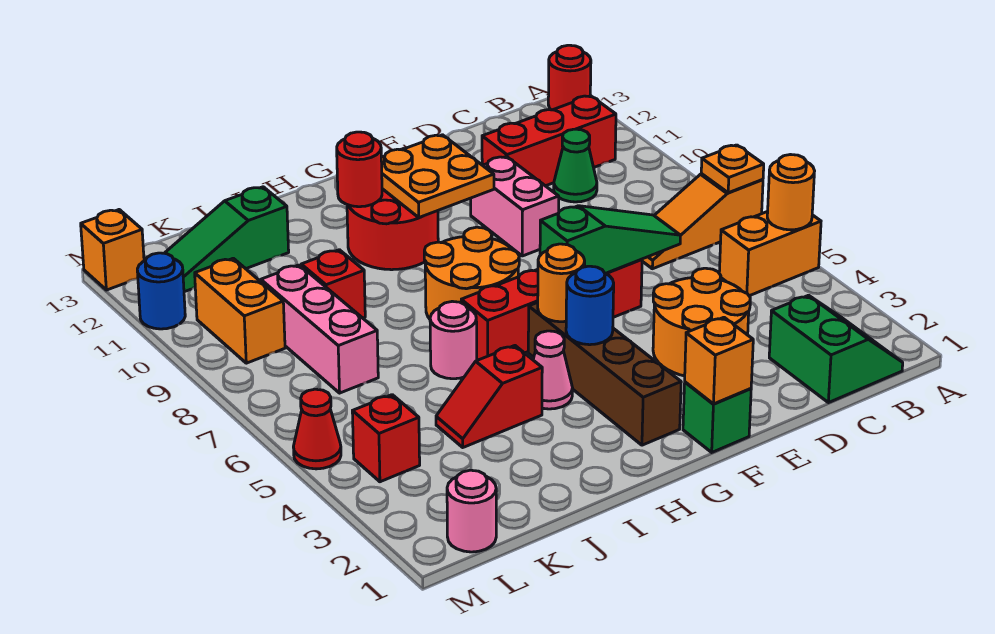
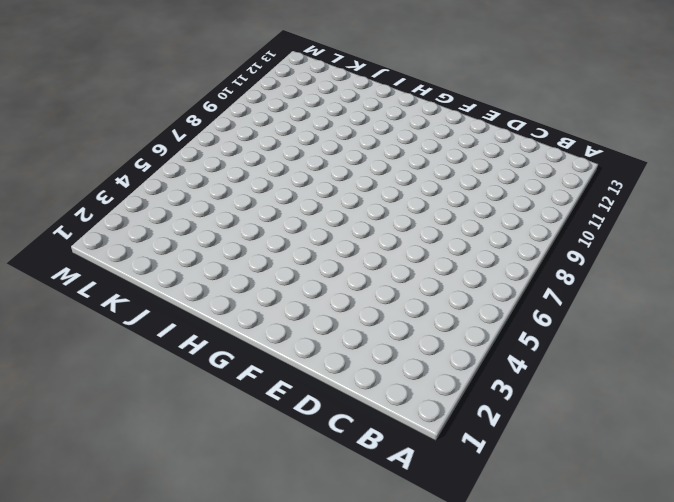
none -> orange brick A5:B5 level 1
none -> orange slope A7:C7 level 1 top A
none -> red round brick A13 level 1
none -> green slope B1:C2 level 1 top C

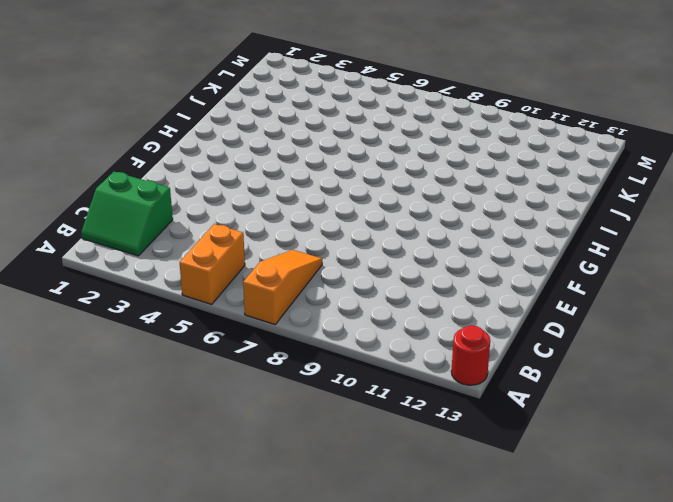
none -> red brick B11:D11 level 1
none -> green cone C10 level 1
none -> orange round brick D3:E4 level 1
none -> red brick E6:H6 level 1

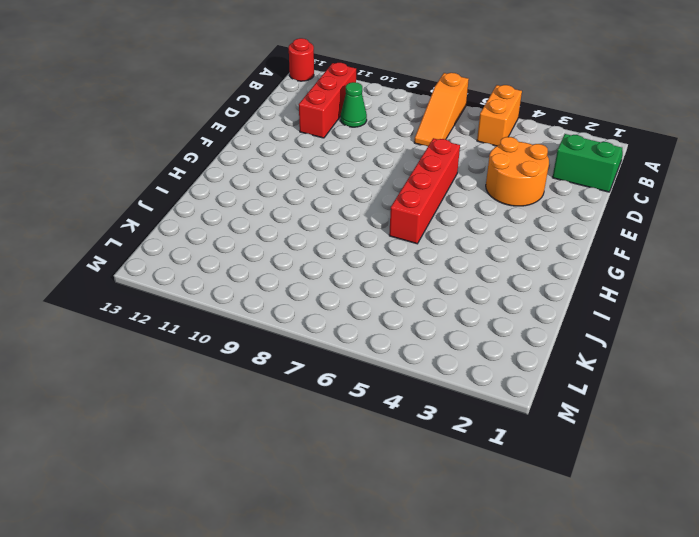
none -> pink brick E9:E10 level 1
none -> green brick F1 level 1
none -> brown brick G2:G5 level 1
none -> orange round brick G7:H8 level 1

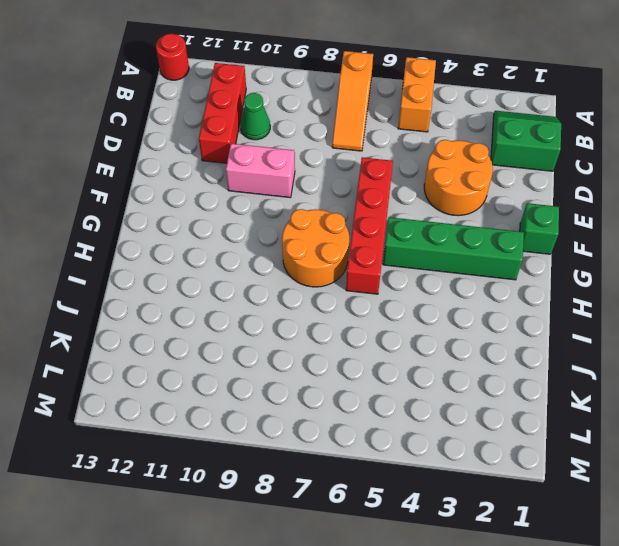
green brick G2:G5 level 1 -> brown brick G2:G5 level 1
none -> red round brick G10:H11 level 1
none -> pink cone H4 level 1
none -> red slope I4:J4 level 1 top I
none -> pink round brick I6 level 1

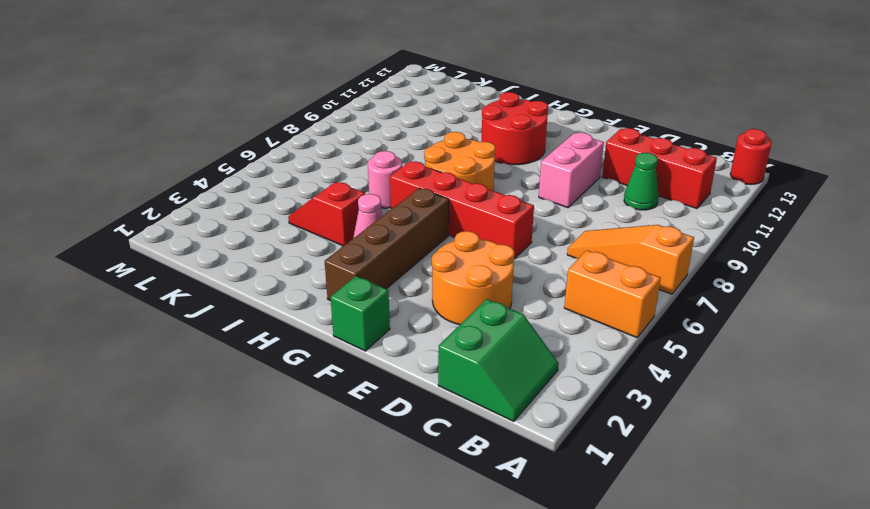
none -> red brick J9 level 1
none -> green slope J12:L12 level 1 top J
none -> pink brick K7:K9 level 1
none -> pink round brick L1 level 1

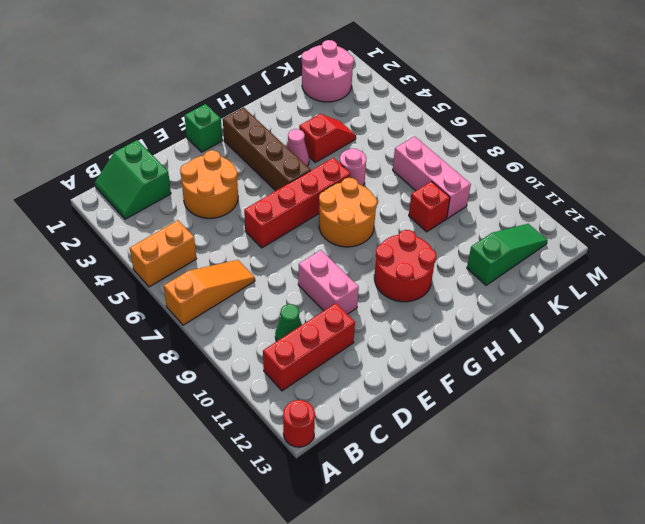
pink round brick K1:L2 level 1 -> pink round brick L1 level 1
none -> red brick L4 level 1
none -> orange brick L9:L10 level 1
none -> red cone M5 level 1
none -> blue round brick M11 level 1

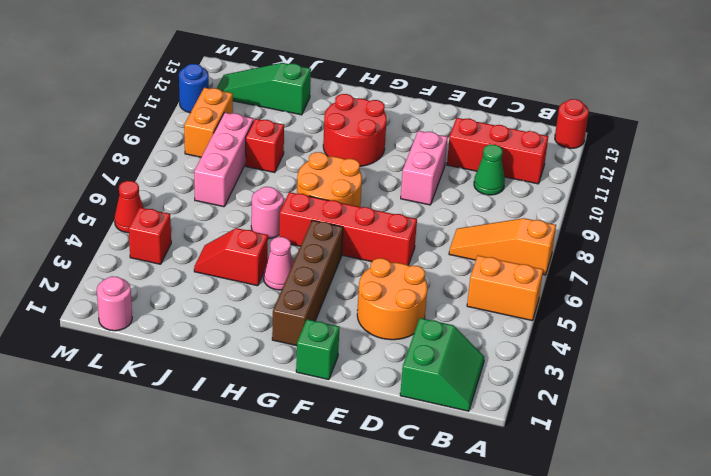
none -> orange brick M13 level 1
none -> orange round brick A5 level 2
none -> orange plate A7 level 2
none -> green slope D6:F6 level 2 top F

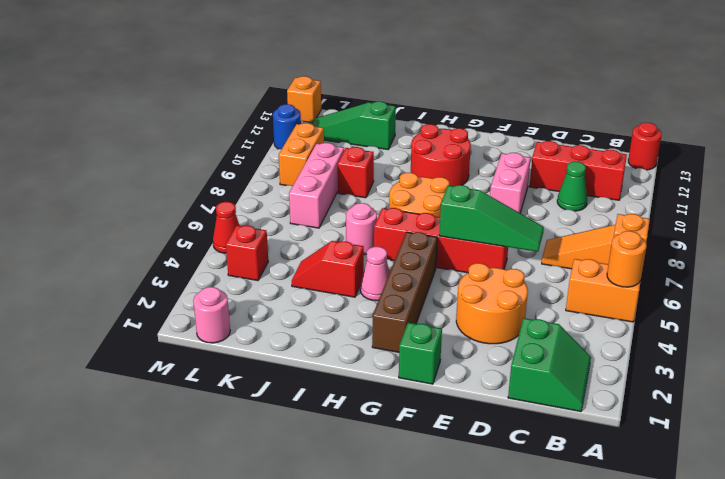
none -> orange brick F1 level 2
none -> orange plate F10:G11 level 2
none -> blue round brick G4 level 2
none -> orange round brick G5 level 2

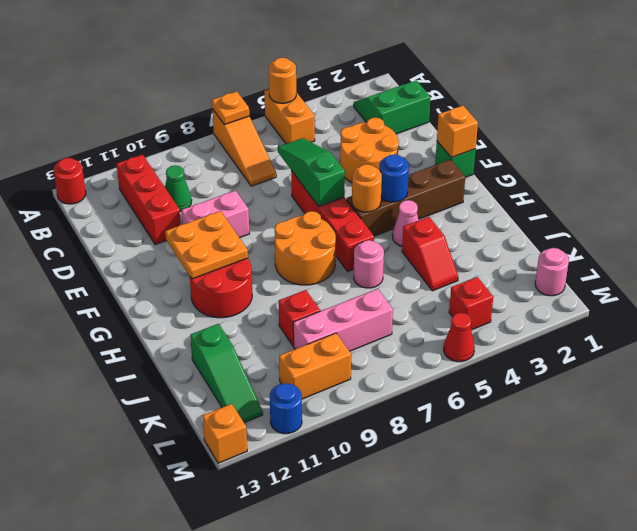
none -> red round brick H11 level 2

